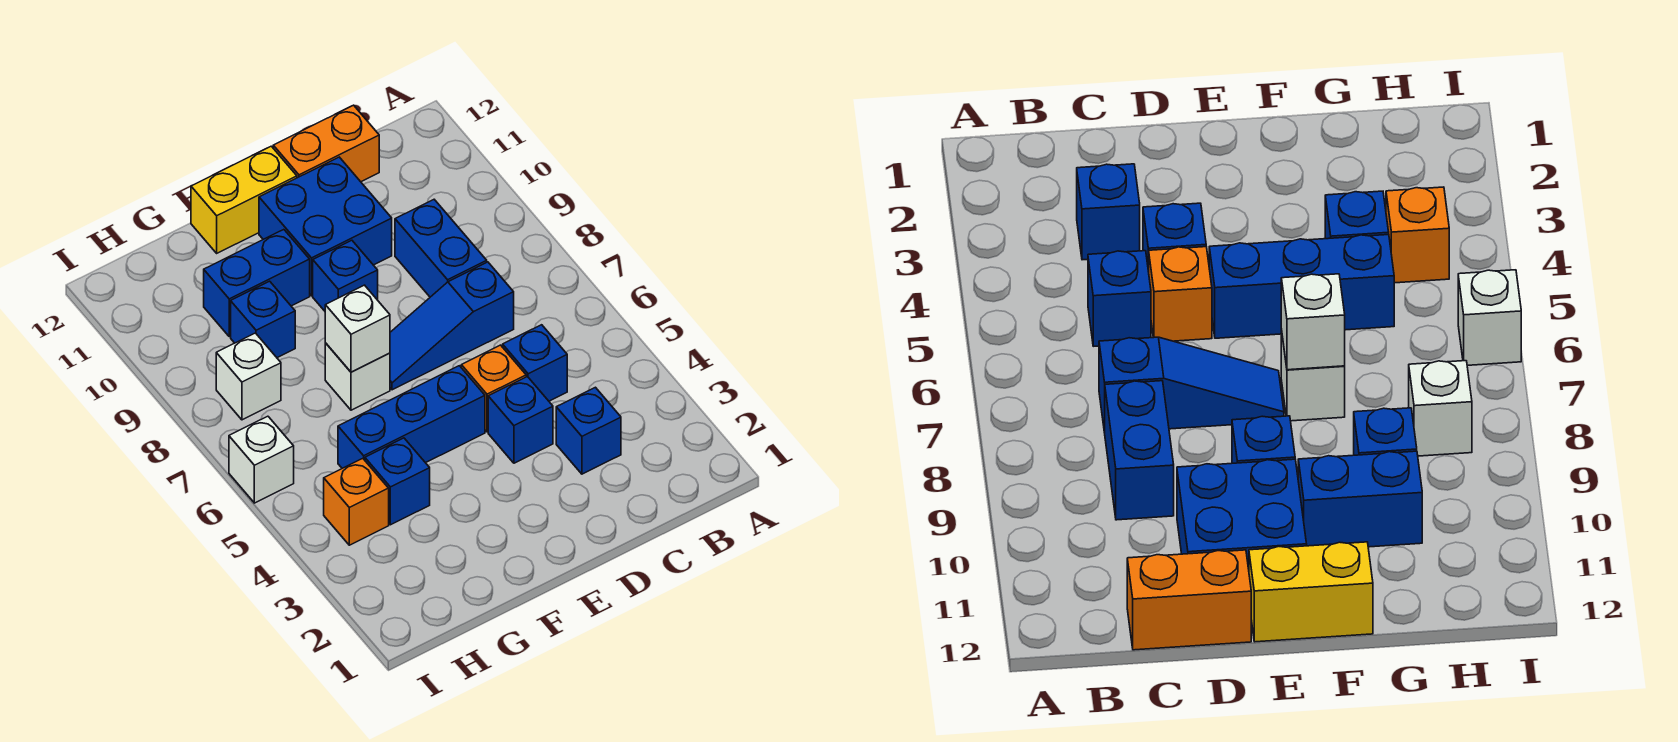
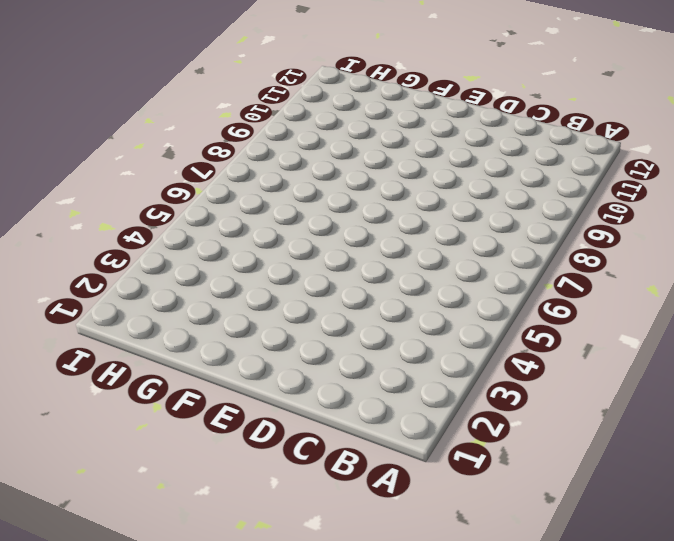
none -> blue brick C3 level 1
none -> blue brick C5 level 1
none -> blue slope C7:E7 level 1 top C

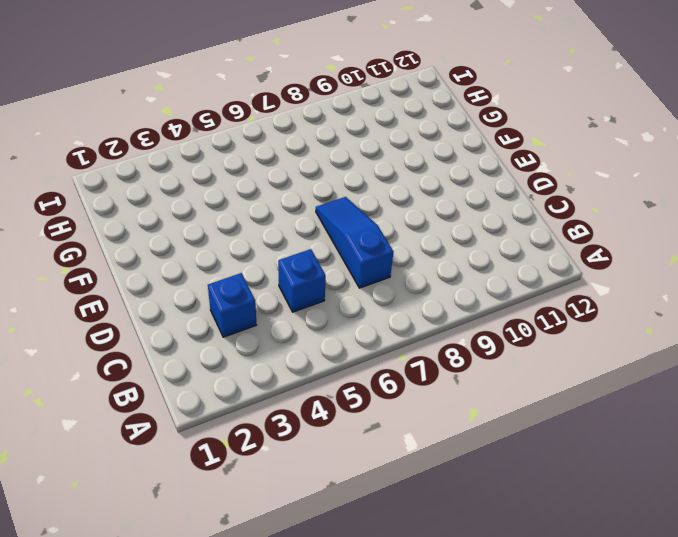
none -> blue brick C8:C9 level 1
none -> orange brick C12:D12 level 1
none -> blue brick D4 level 1

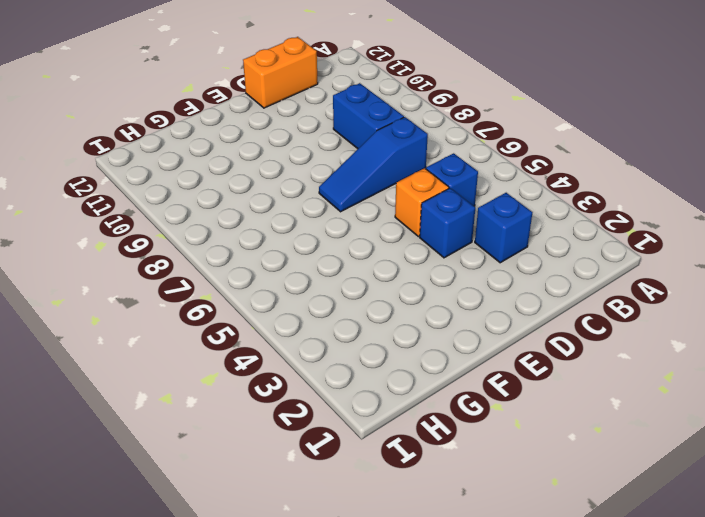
none -> blue brick D10:E11 level 1
none -> blue brick E5:G5 level 1
none -> blue brick E9 level 1

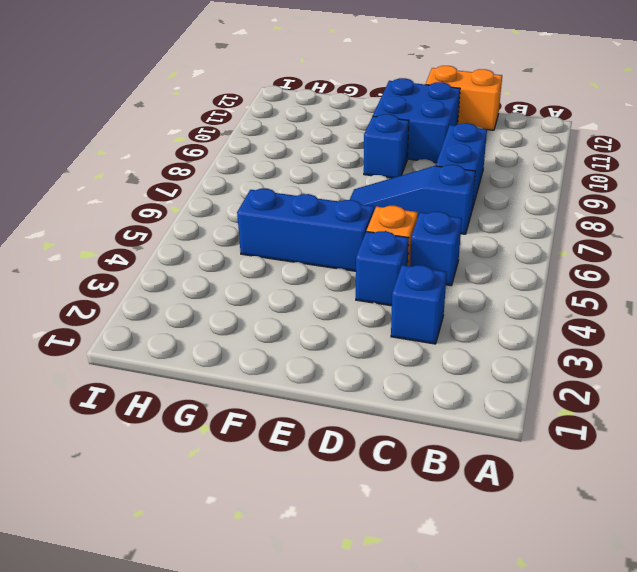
none -> yellow brick E12:F12 level 1
none -> white brick F7 level 1
none -> blue brick F10:G10 level 1

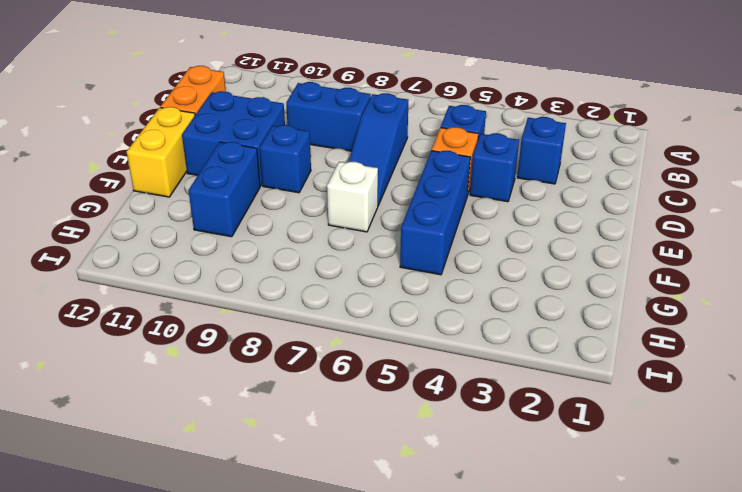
none -> blue brick G4 level 1
none -> blue brick G9 level 1
none -> orange brick H4 level 1

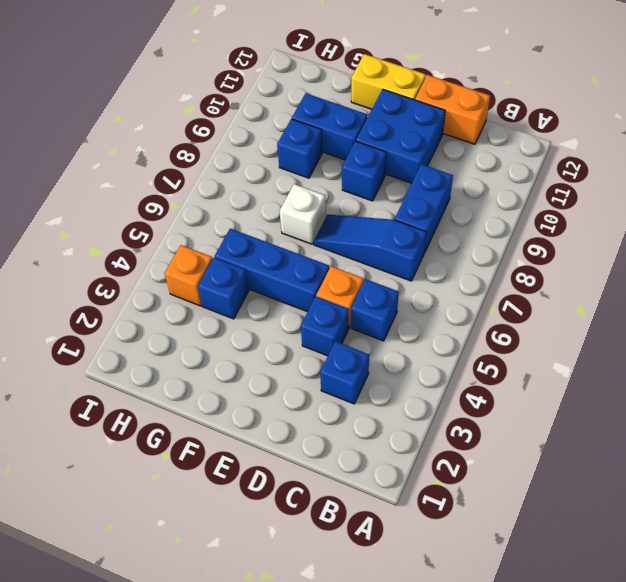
none -> white brick H8 level 1
none -> white brick I6 level 1
none -> white brick F7 level 2

